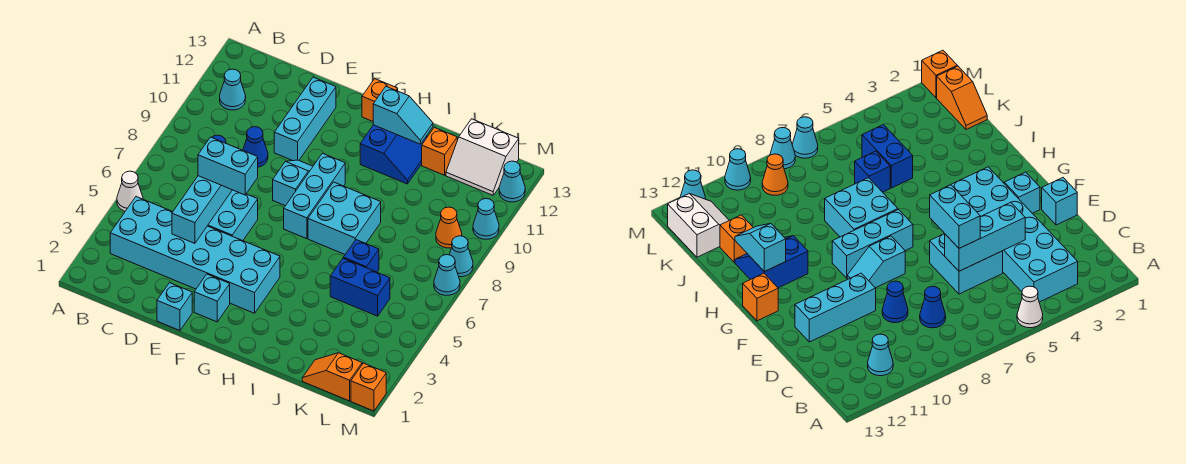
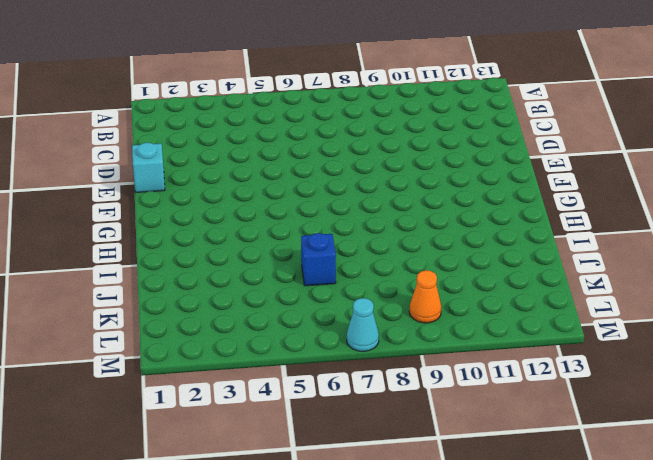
none -> white cone A5 level 1
none -> cyan brick B3:G4 level 1
none -> cyan cone B11 level 1

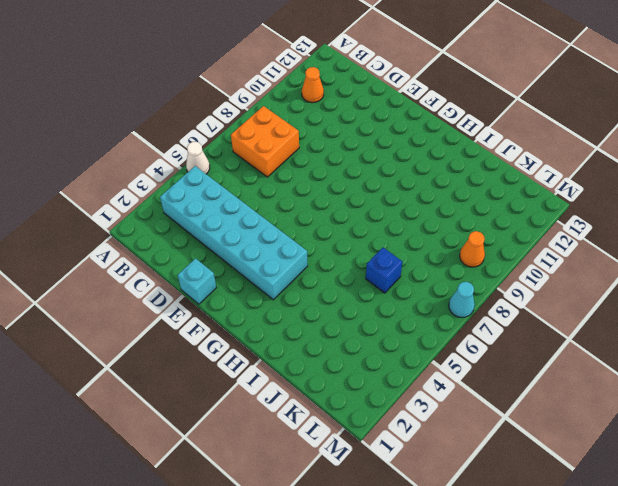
orange brick B7:C8 level 1 -> blue cone C8 level 1
orange cone B11 level 1 -> cyan cone B11 level 1
none -> cyan brick D5:E6 level 1
none -> blue cone D9 level 1
none -> cyan brick E10:E12 level 1

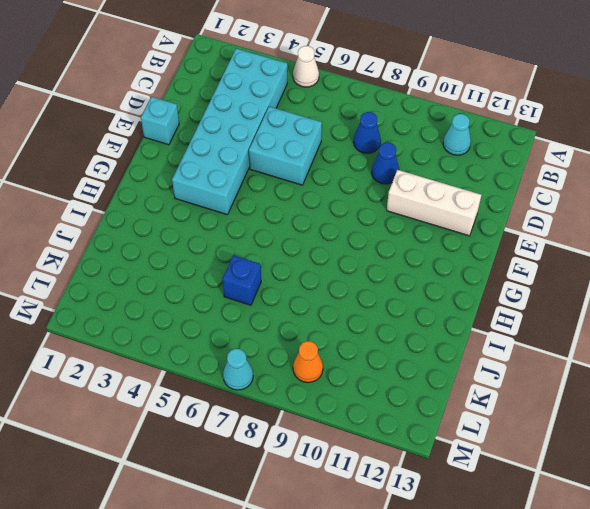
white brick E10:E12 level 1 -> cyan brick E10:E12 level 1
none -> cyan brick F2 level 1
none -> cyan slope F8:F9 level 1 top 8
none -> cyan brick G7:G9 level 1

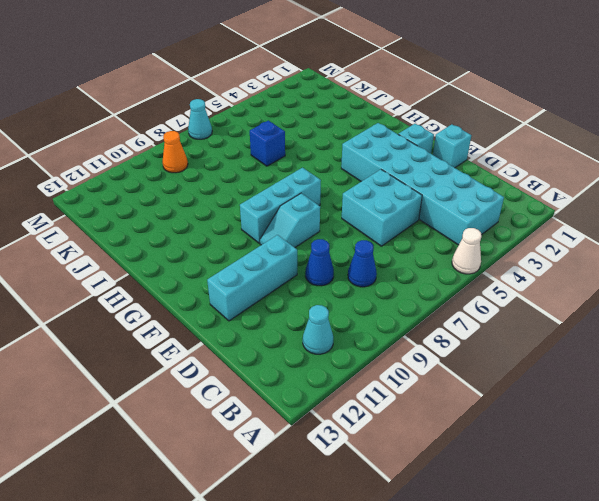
none -> orange brick G13 level 1
none -> cyan brick H7:I8 level 1
none -> blue slope H11:I12 level 1 top H

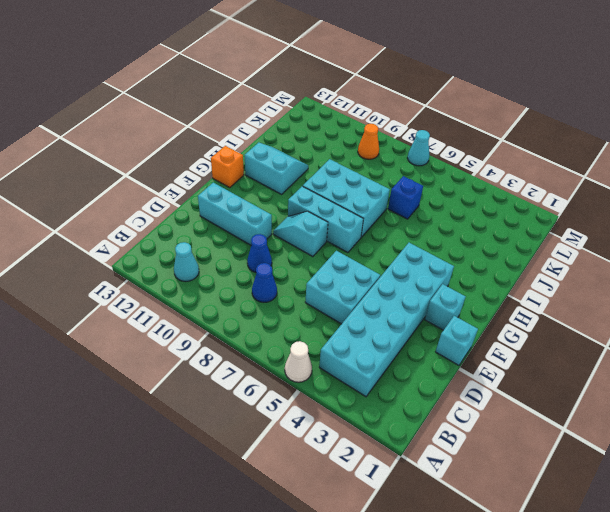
cyan brick H7:I9 level 1 -> cyan brick H7:I8 level 1
cyan slope H11:I12 level 1 top H -> blue slope H11:I12 level 1 top H
none -> blue brick J5:K5 level 1
none -> orange brick J12 level 1
none -> orange slope K1:L1 level 1 top L

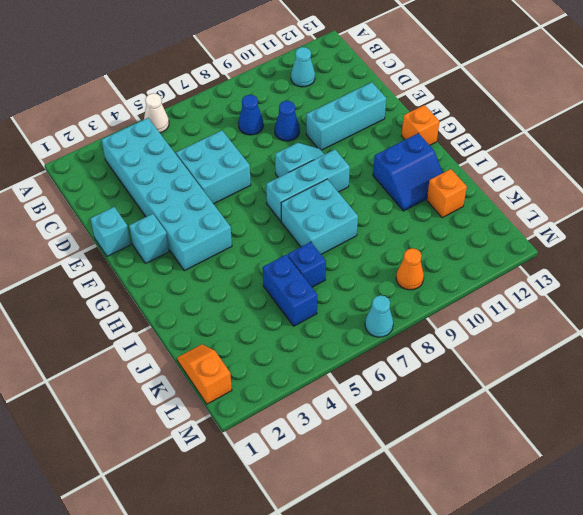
none -> white slope K12:L13 level 1 top 13
none -> orange brick M1 level 1
none -> cyan cone M8 level 1

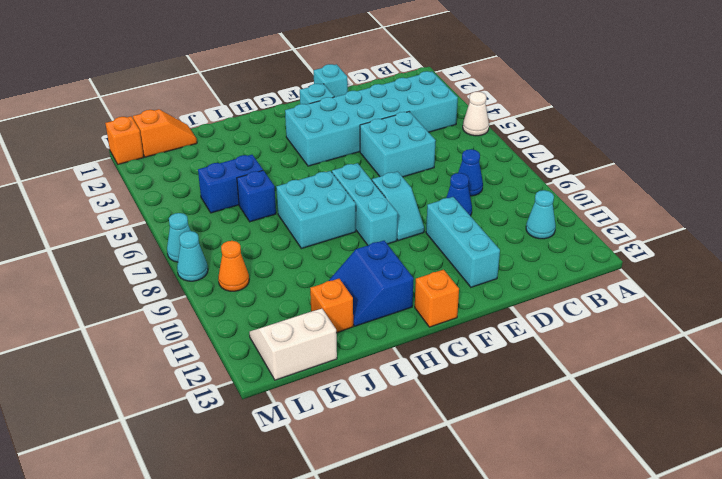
none -> cyan cone M10 level 1
none -> cyan cone M12 level 1
none -> cyan brick D4:D6 level 2

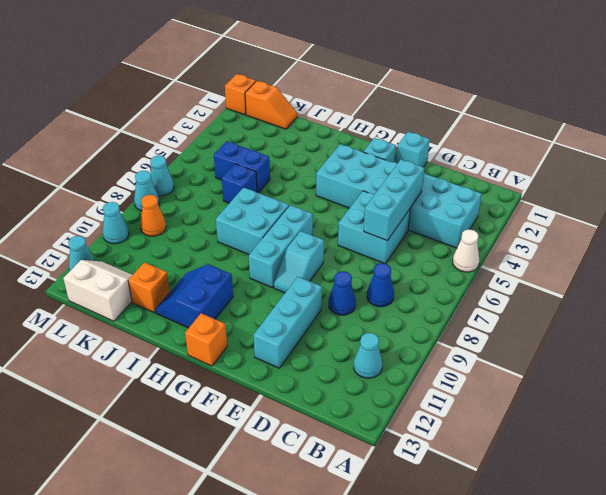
none -> cyan slope H12:I12 level 2 top H
none -> cyan brick D6:E6 level 3

